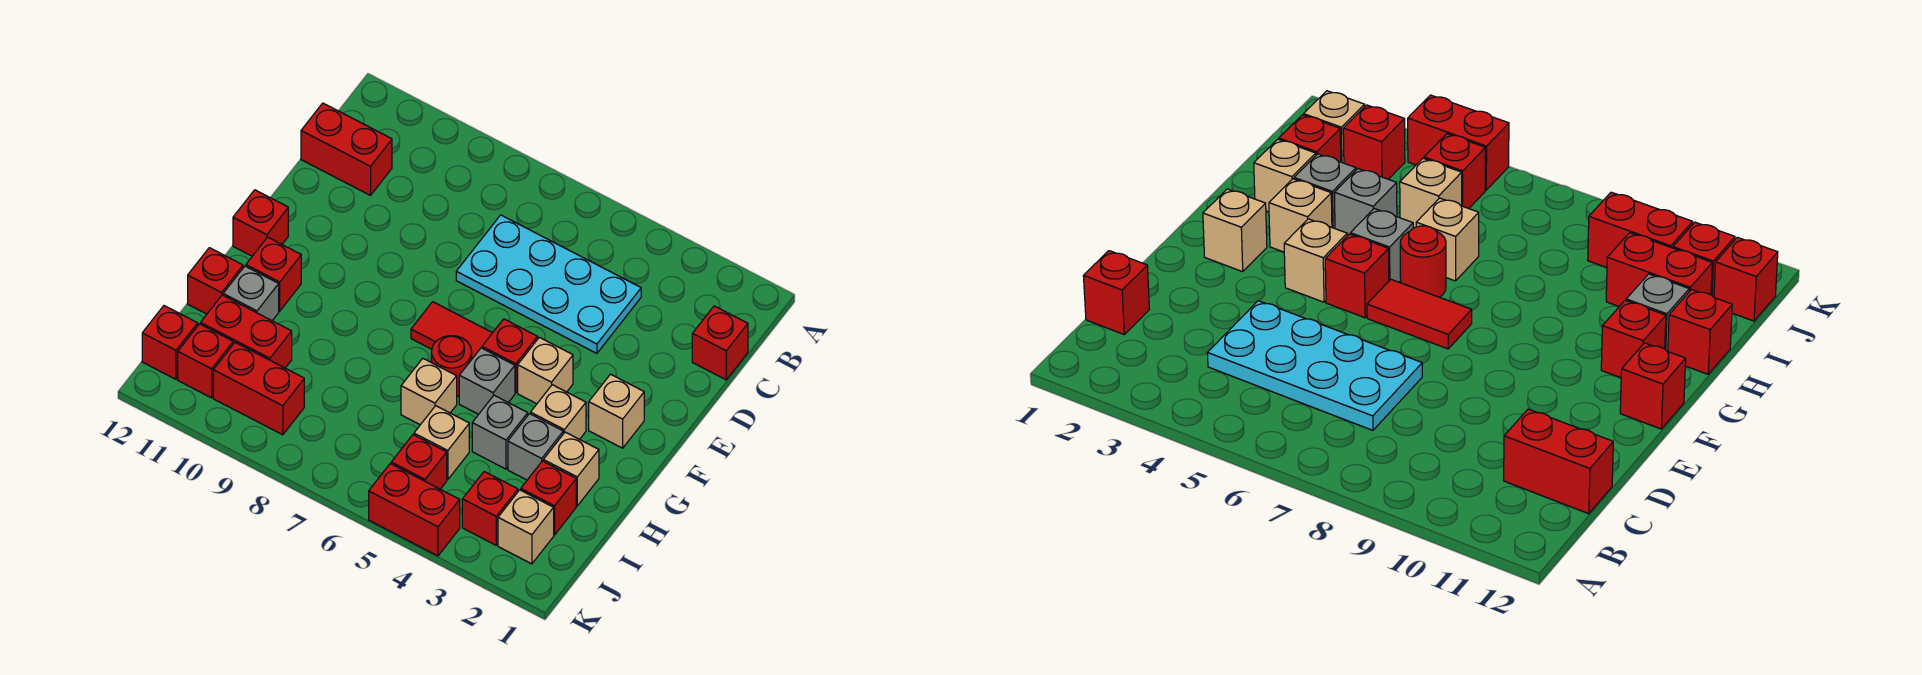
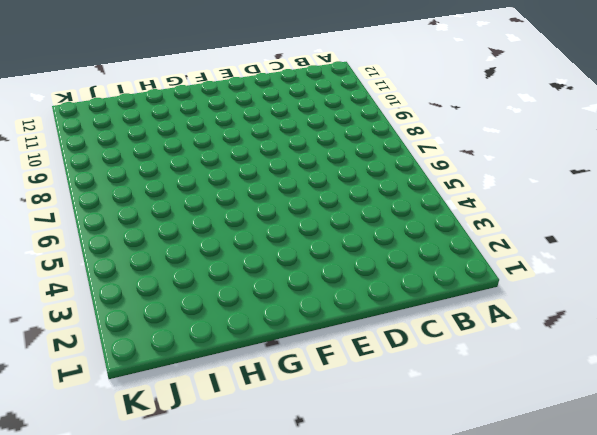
none -> red brick C1 level 1
none -> cyan plate C4:D7 level 1
none -> red brick C11:C12 level 1

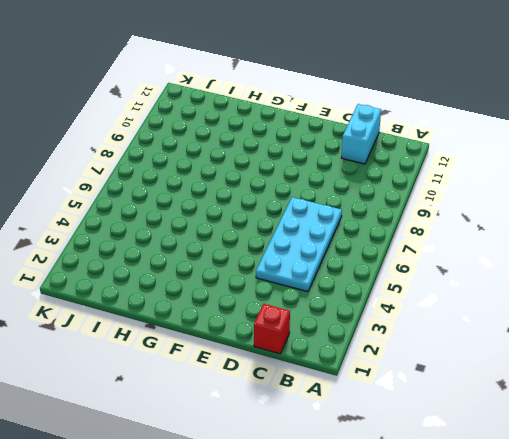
cyan brick C11:C12 level 1 -> red brick C11:C12 level 1
none -> tan brick F2 level 1
none -> tan brick F4 level 1
none -> red brick F5 level 1

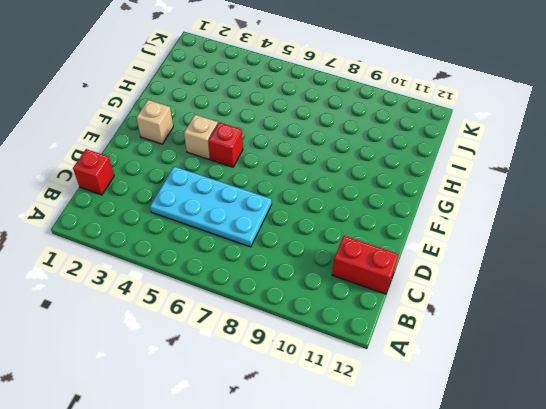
none -> red tile F6:F7 level 1
none -> red brick F12 level 1
none -> tan brick G3 level 1

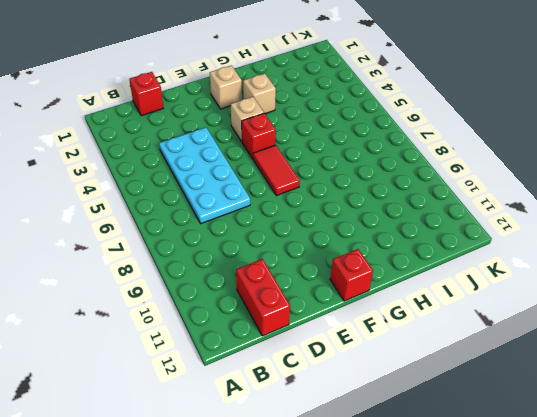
none -> grey brick G5 level 1
none -> red round brick G6 level 1
none -> red brick G11 level 1

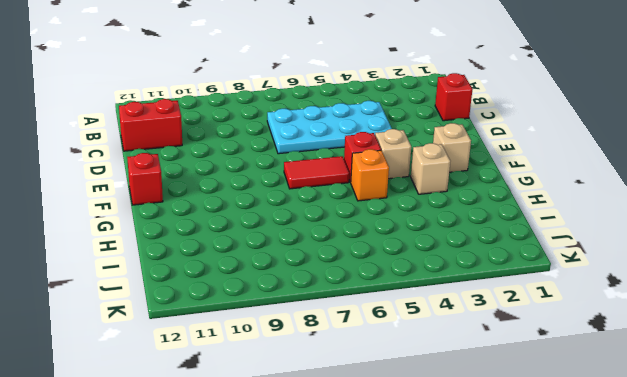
orange brick G5 level 1 -> grey brick G5 level 1
none -> red round brick G6 level 1
none -> red brick G11 level 1
none -> tan brick H2 level 1

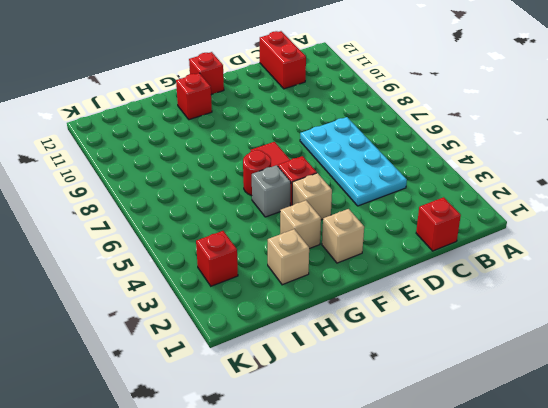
none -> grey brick H3 level 1
none -> grey brick H4 level 1
none -> tan brick H6 level 1

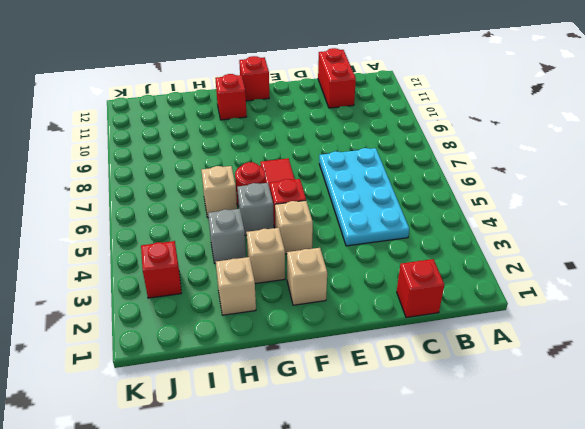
none -> grey brick H3 level 1
none -> grey brick H11 level 1
none -> red brick H12 level 1

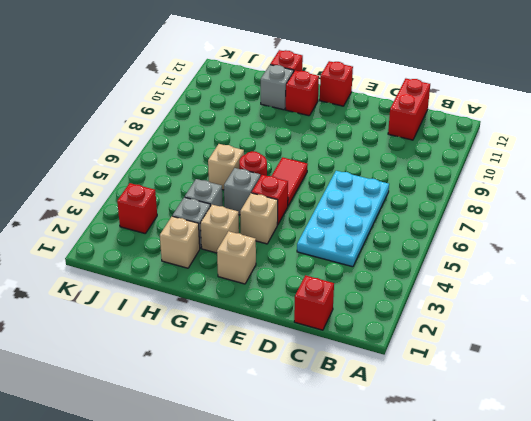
none -> red brick I2 level 1
none -> tan brick I5 level 1
none -> red brick I10:I11 level 1

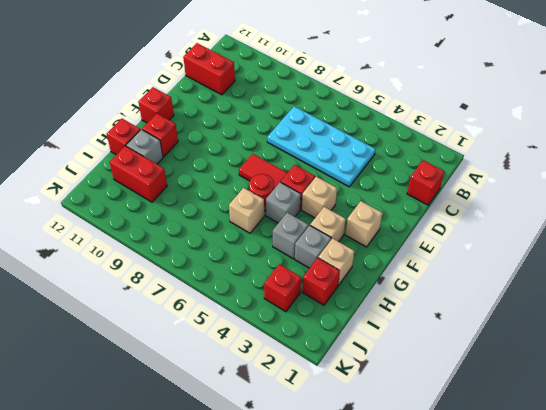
none -> tan brick I5 level 1
none -> tan brick J2 level 1
none -> red brick J5 level 1

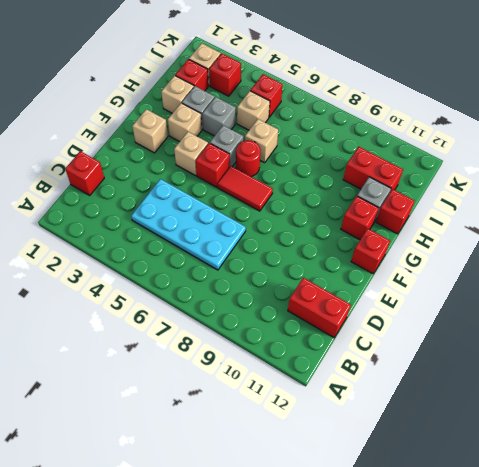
none -> red brick J9:J10 level 1
none -> red brick J11 level 1
none -> red brick J12 level 1

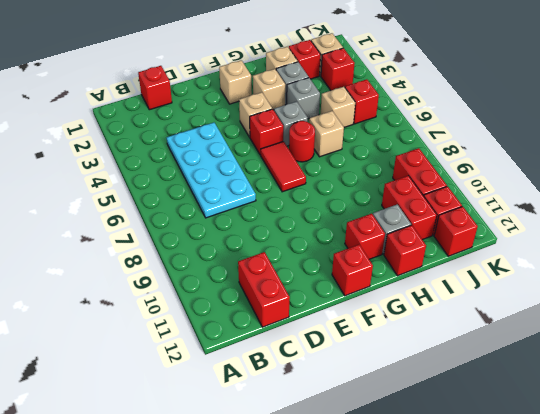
none -> red brick K4:K5 level 1

